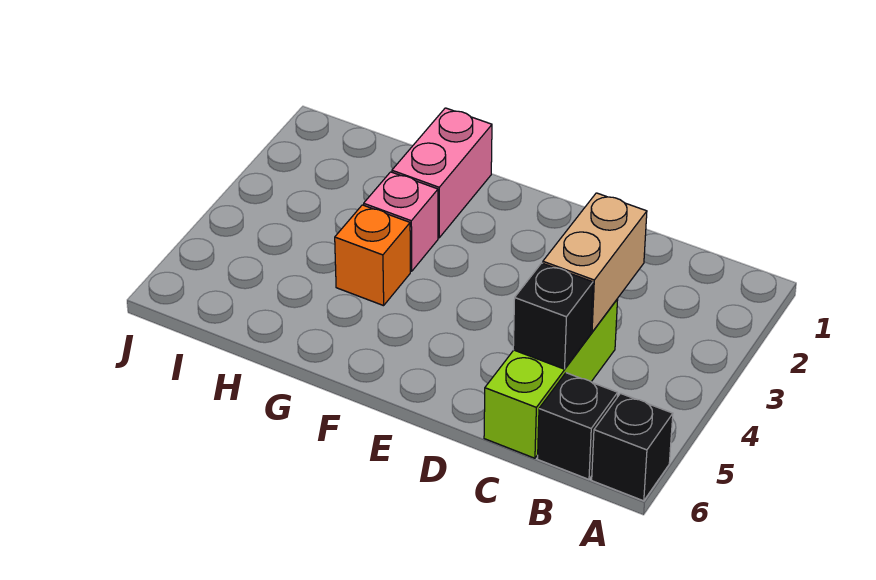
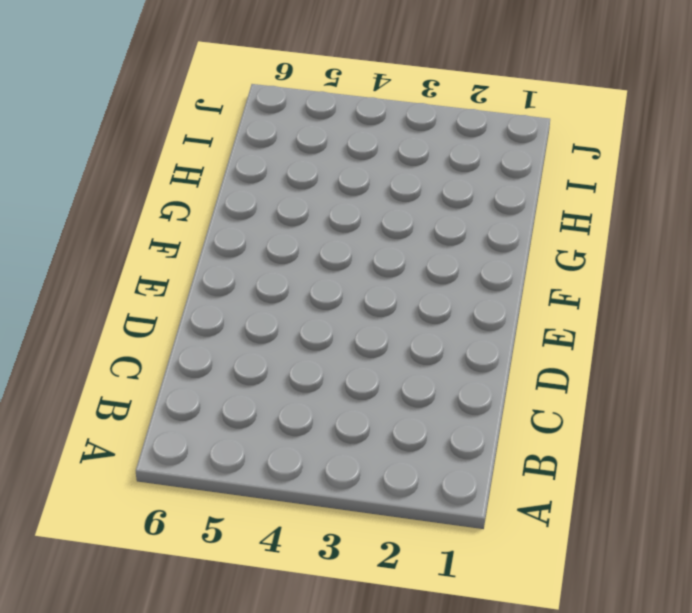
none -> black brick A6 level 1
none -> black brick B6 level 1

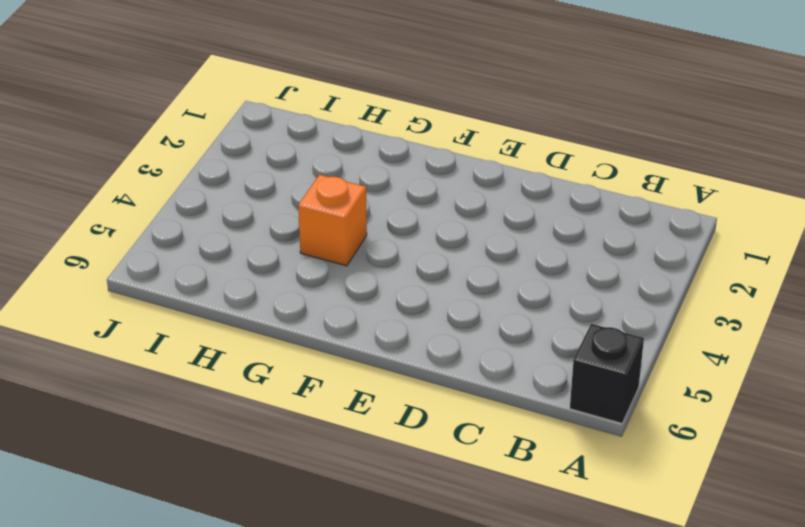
none -> black brick B6 level 1
none -> lime brick C4:C6 level 1

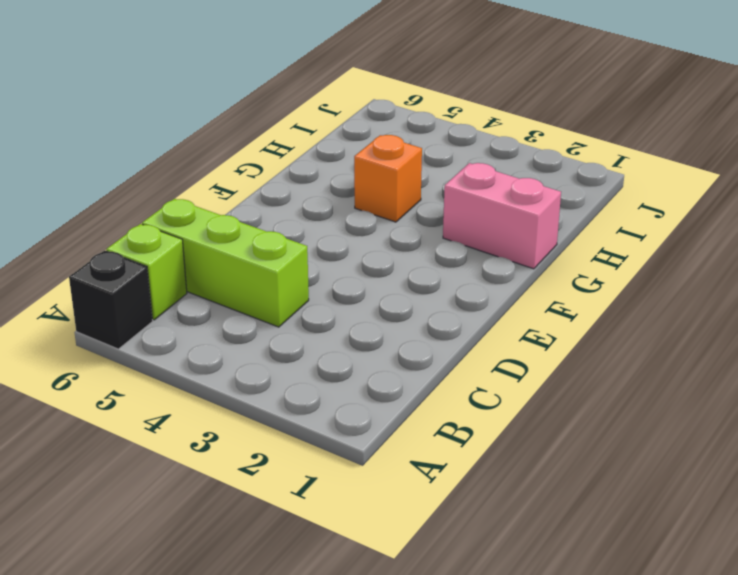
lime brick B6 level 1 -> black brick B6 level 1
none -> pink brick G3 level 1
none -> tan brick C3:C4 level 2

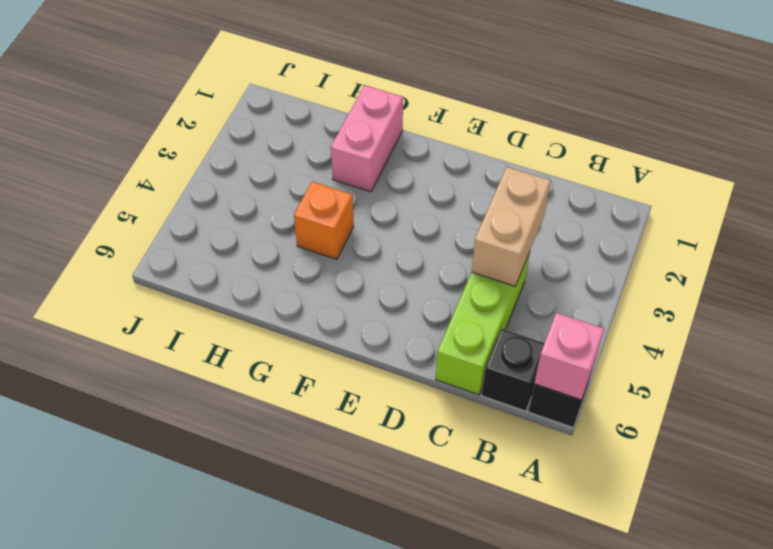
pink brick A6 level 2 -> pink brick G3 level 1
none -> black brick C5 level 2

